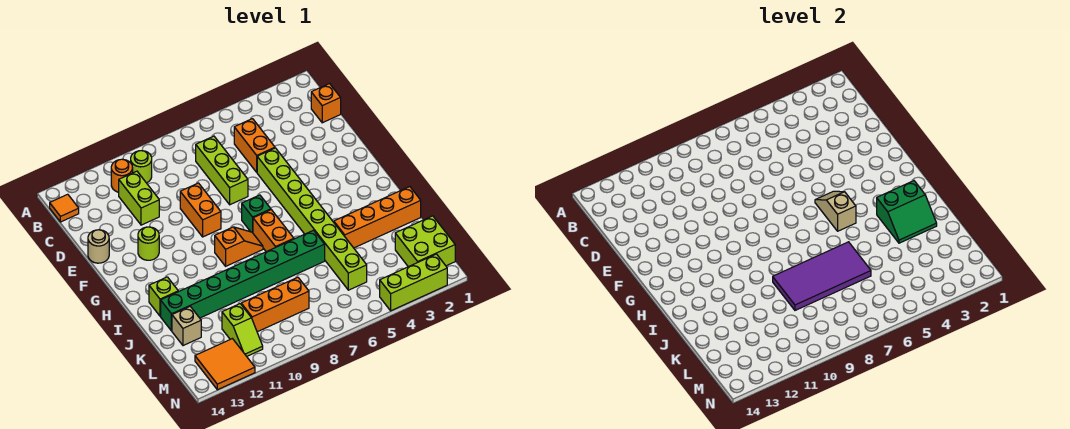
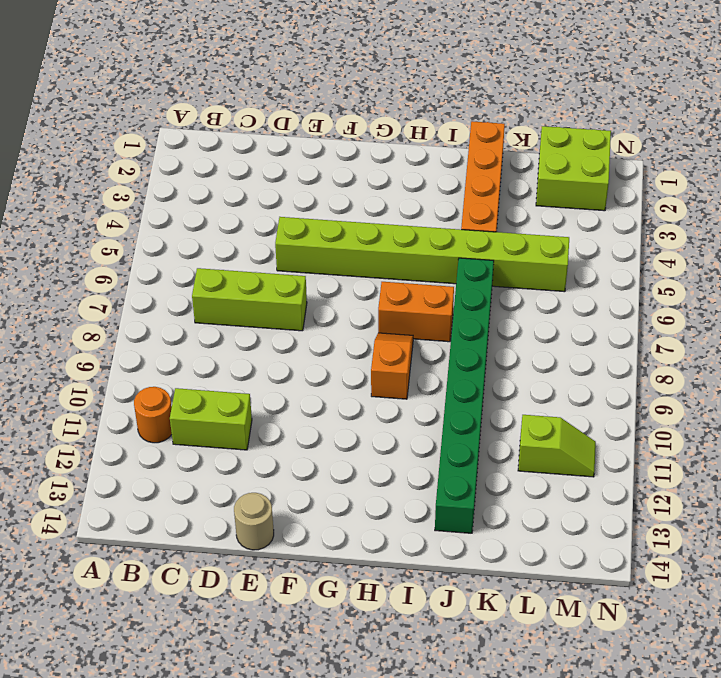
none -> lime round brick B10 level 1
none -> orange tile B14 level 1
none -> orange brick C1 level 1

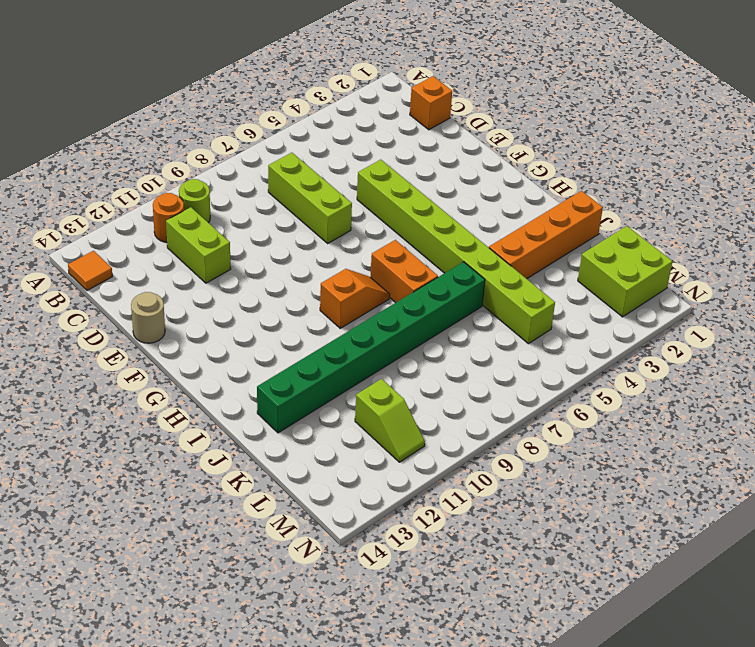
none -> orange brick C5:D5 level 1
none -> orange brick E9:F9 level 1
none -> lime round brick F12 level 1

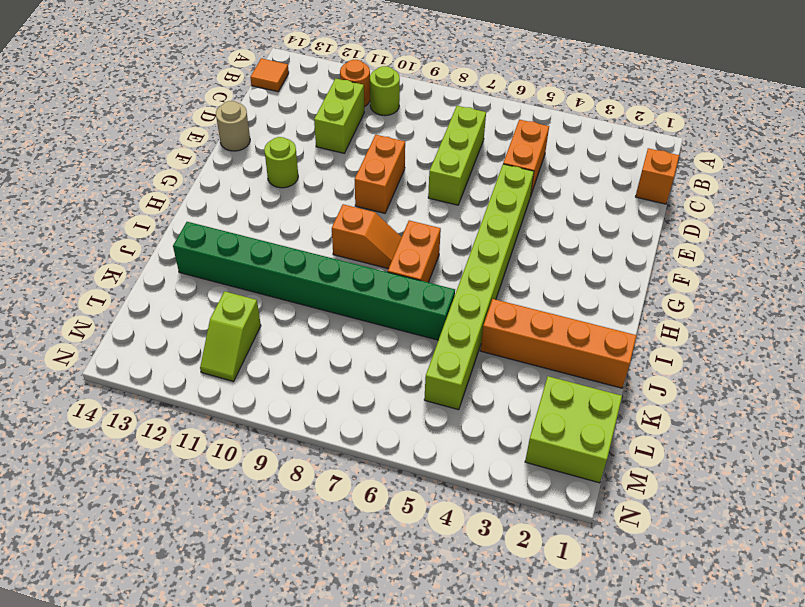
none -> green brick G7 level 1
none -> lime brick I13 level 1
none -> tan brick K13 level 1

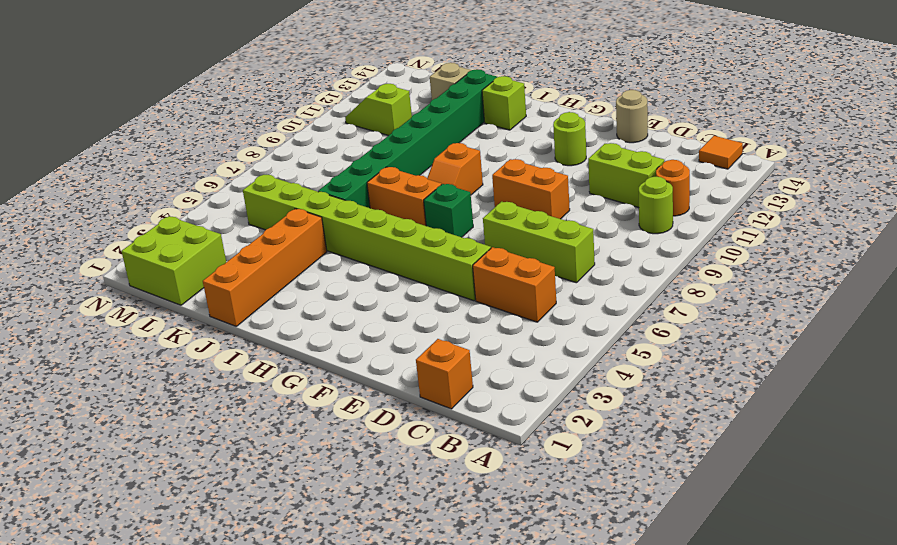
none -> orange brick L8:L10 level 1
none -> orange tile M12:N13 level 1
none -> lime brick N2:N4 level 1

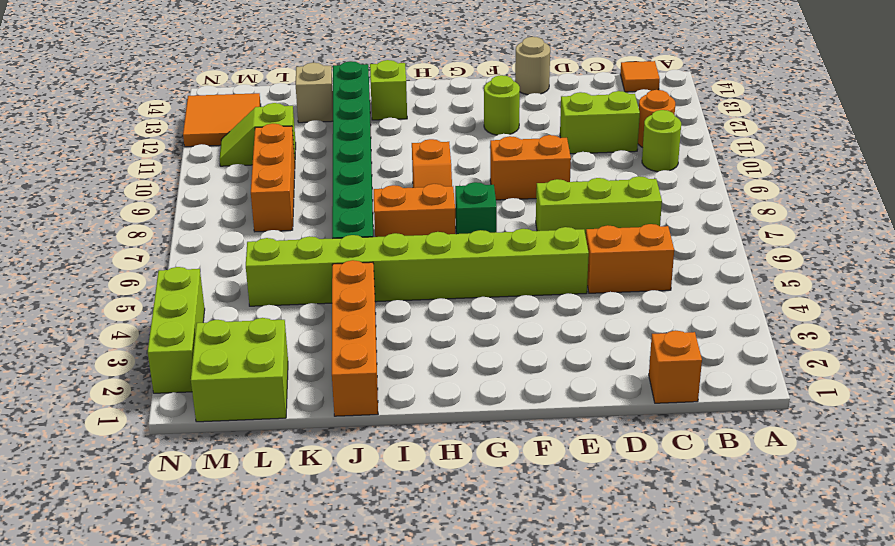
none -> tan slope G5:H5 level 2 top H
none -> green slope I2:J3 level 2 top I
none -> purple tile J6:K9 level 2

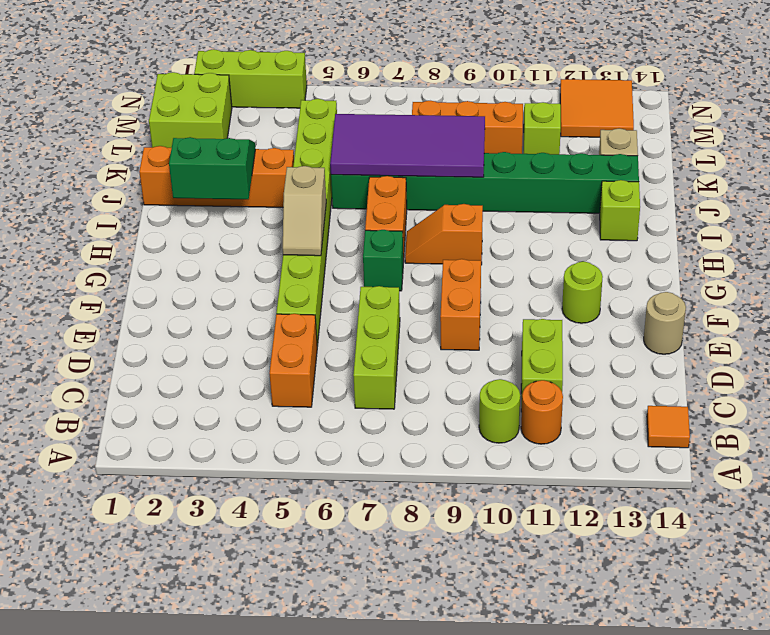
none -> orange brick C1 level 1

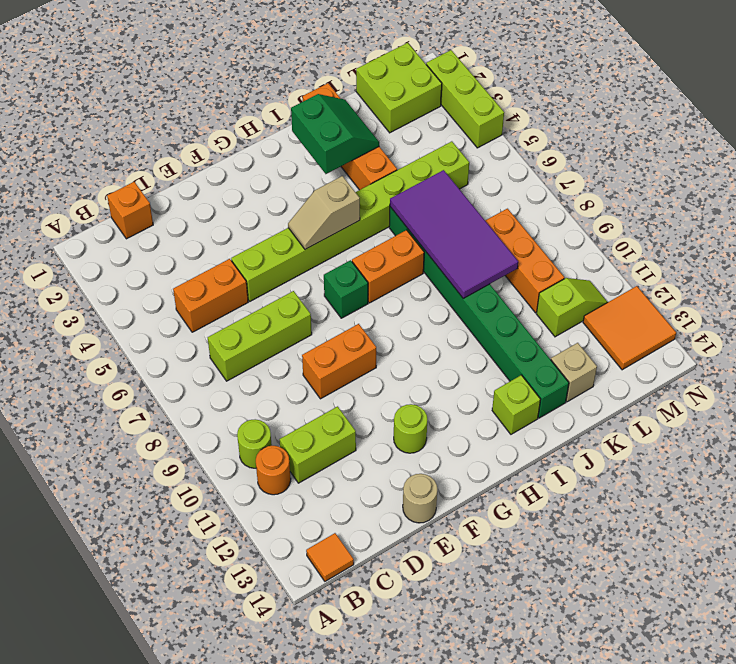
none -> orange slope H8:H9 level 1 top 9

